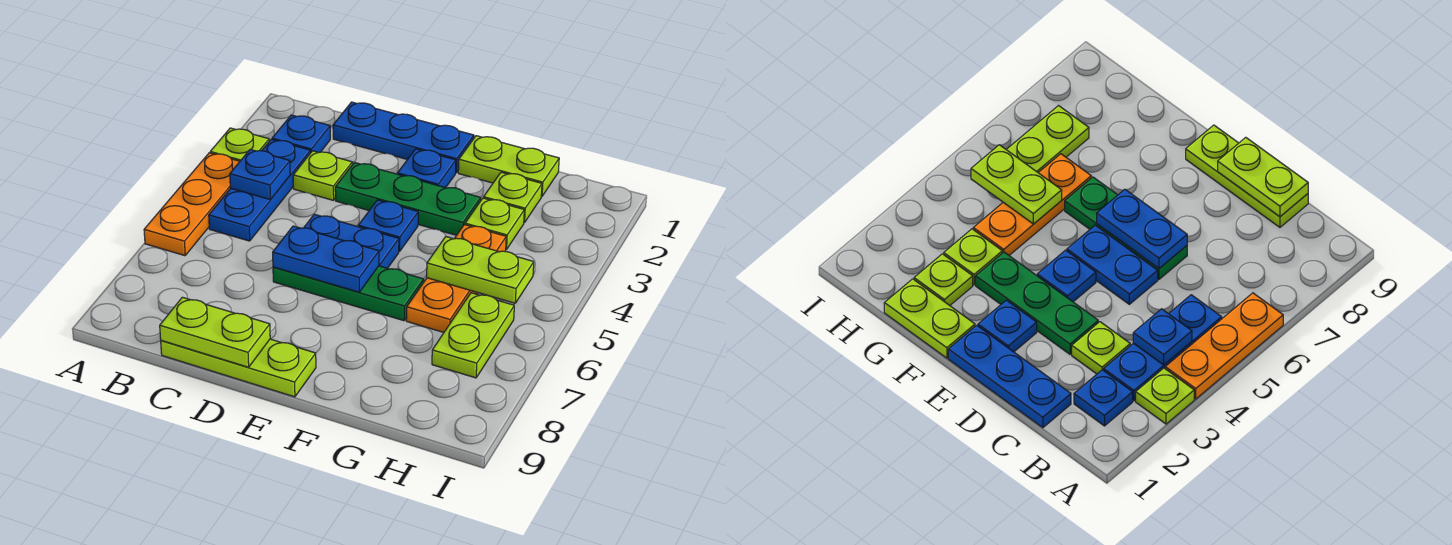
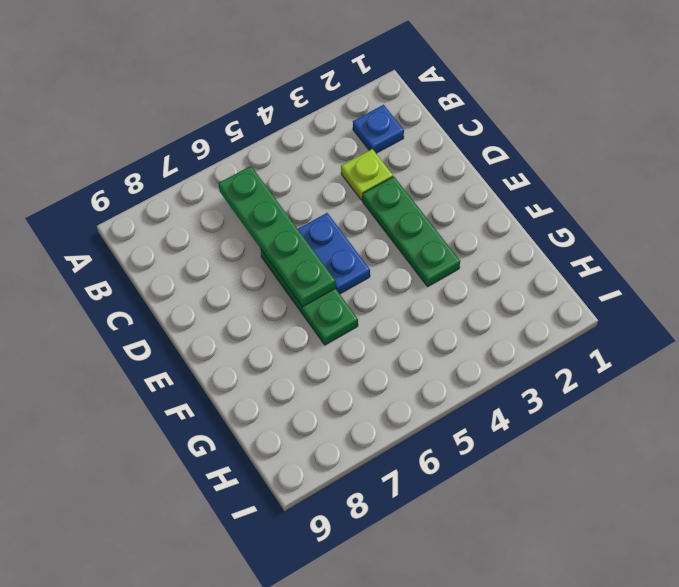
green plate B6:E6 level 2 -> blue plate D6:E6 level 2
none -> lime plate A3 level 1
none -> orange plate A4:A6 level 1
none -> blue plate B3:B5 level 1

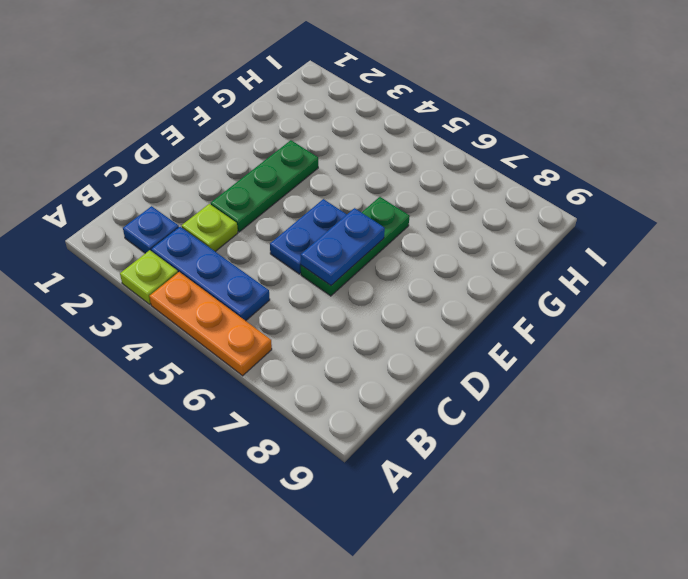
none -> blue plate C1:E1 level 1
none -> lime plate C9:E9 level 1
none -> blue plate E2 level 1

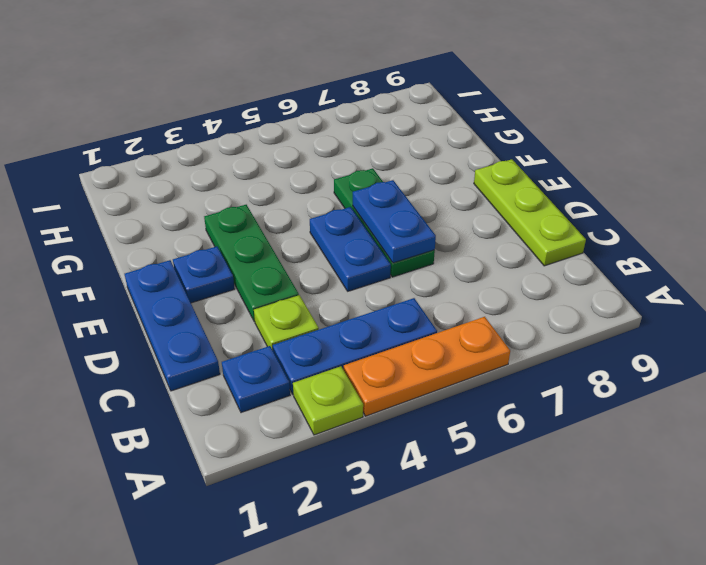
none -> blue plate E4 level 1
none -> lime plate F1:G1 level 1
none -> lime plate G2 level 1

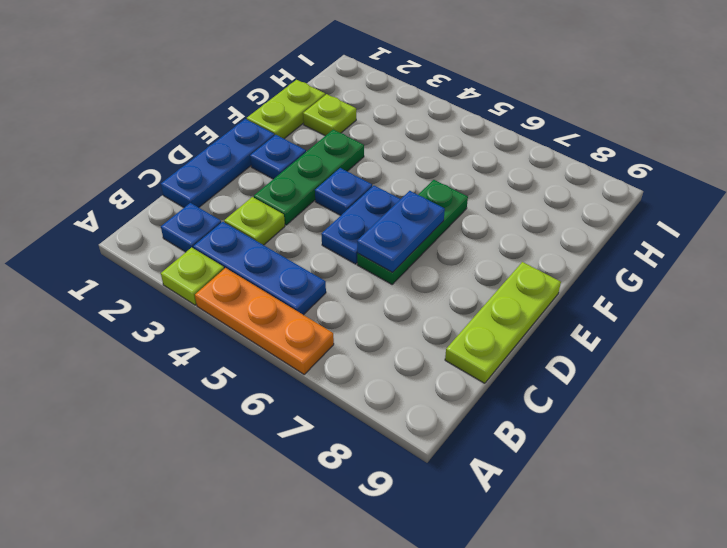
none -> lime plate G3 level 1
none -> orange plate G4:G6 level 1
none -> lime plate H6:H7 level 1

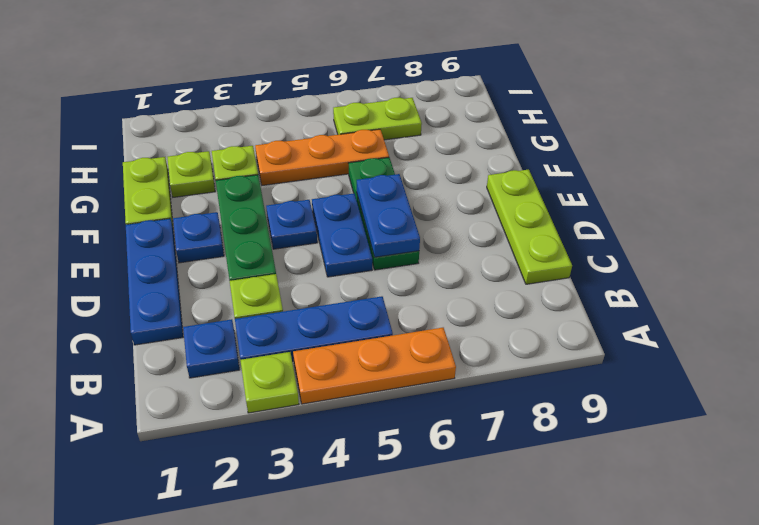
none -> blue plate B4 level 2
none -> lime plate C9:D9 level 2
none -> lime plate G5:H5 level 2

